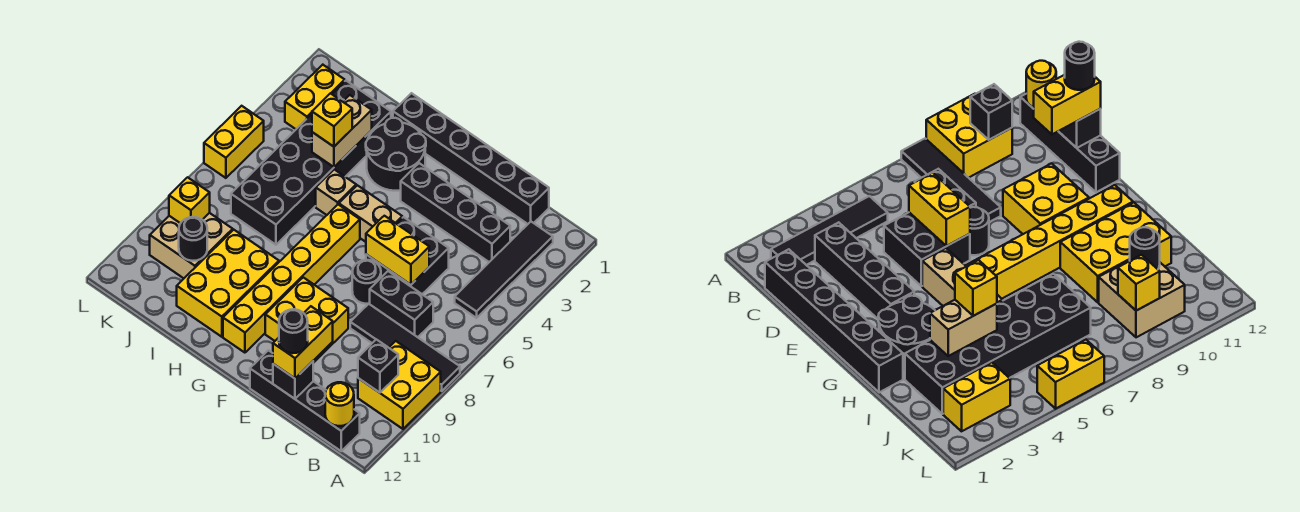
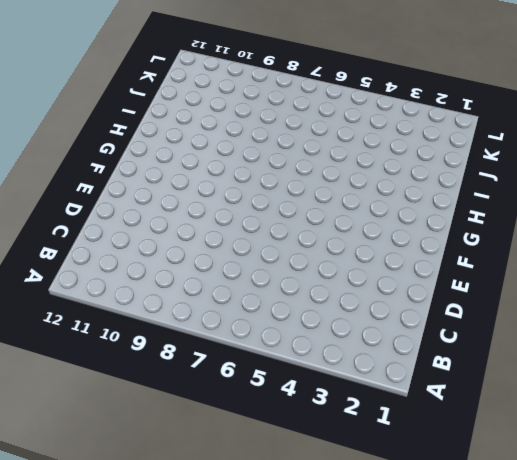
none -> black tile A8:D8 level 1
none -> yellow brick A9:B10 level 1
none -> black tile B2:B5 level 1

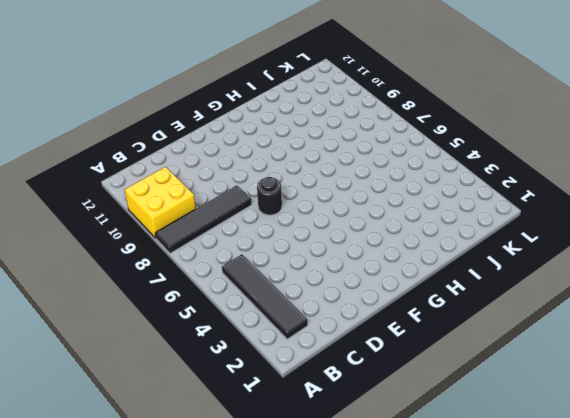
none -> black brick B12:E12 level 1
none -> black brick C1:H1 level 1
none -> black brick C3:F3 level 1

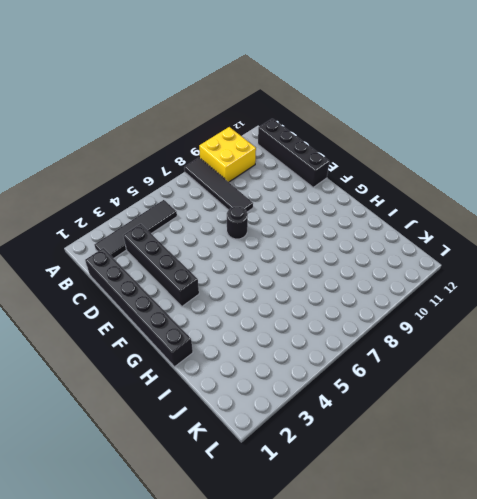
none -> black brick C7:D7 level 1
none -> black brick D5:E6 level 1
none -> yellow brick E9:F10 level 1

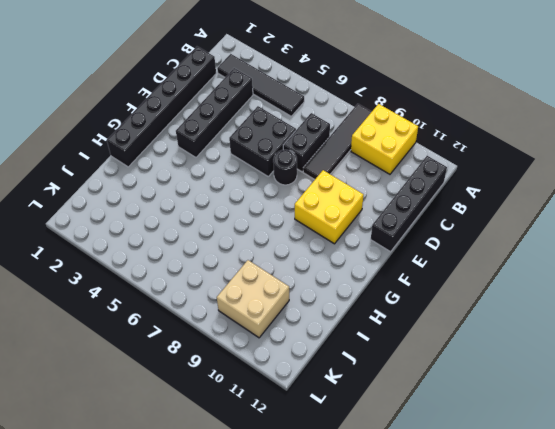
none -> tan brick F5:G5 level 1
none -> black round brick G2:H3 level 1
none -> yellow brick G6:G11 level 1

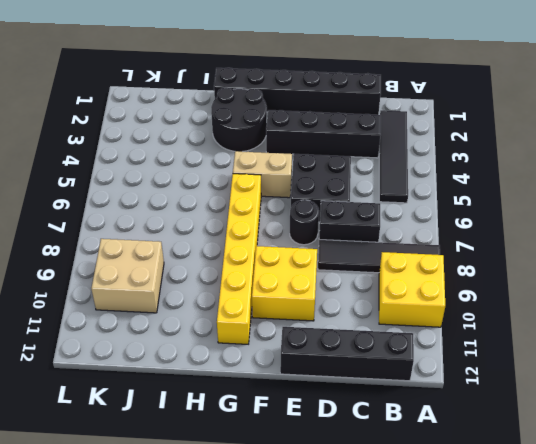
none -> tan brick H5 level 1
none -> yellow brick H9:I11 level 1
none -> black brick I2:J7 level 1

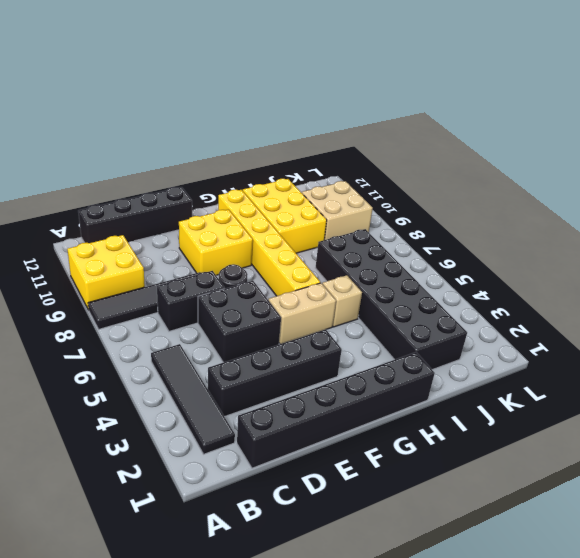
none -> black round brick G2:H3 level 1
none -> yellow brick K2:K3 level 1
none -> yellow brick L5:L6 level 1

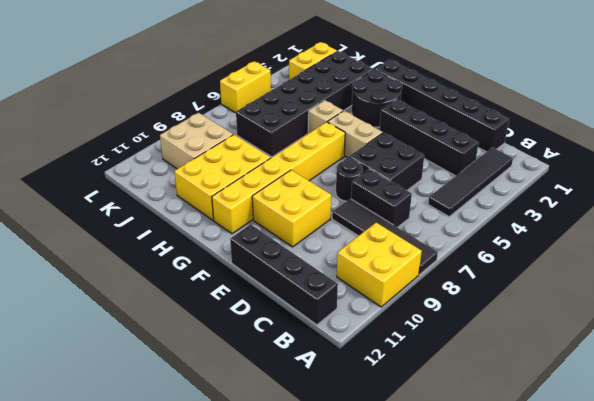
none -> black brick B10 level 2
none -> yellow round brick B12 level 2
none -> yellow brick D6:E6 level 2

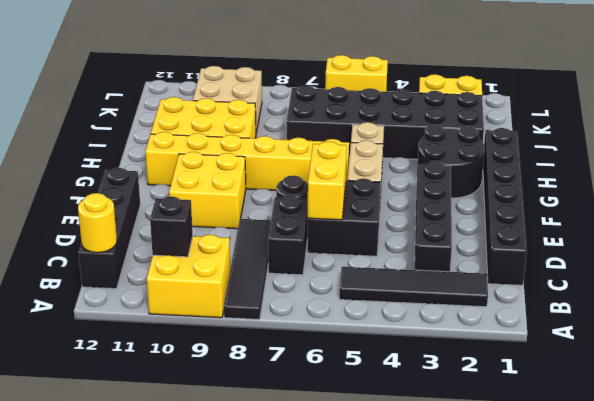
none -> black brick D12 level 2
none -> tan brick I3:I4 level 2
none -> black round brick J10 level 2

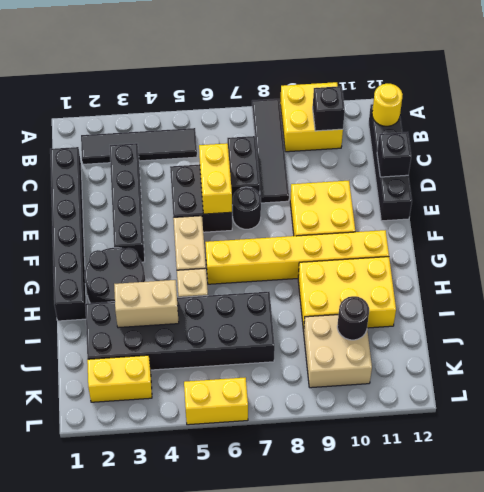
none -> yellow brick K9 level 2
none -> yellow brick D11:D12 level 3
none -> yellow brick I4 level 3

